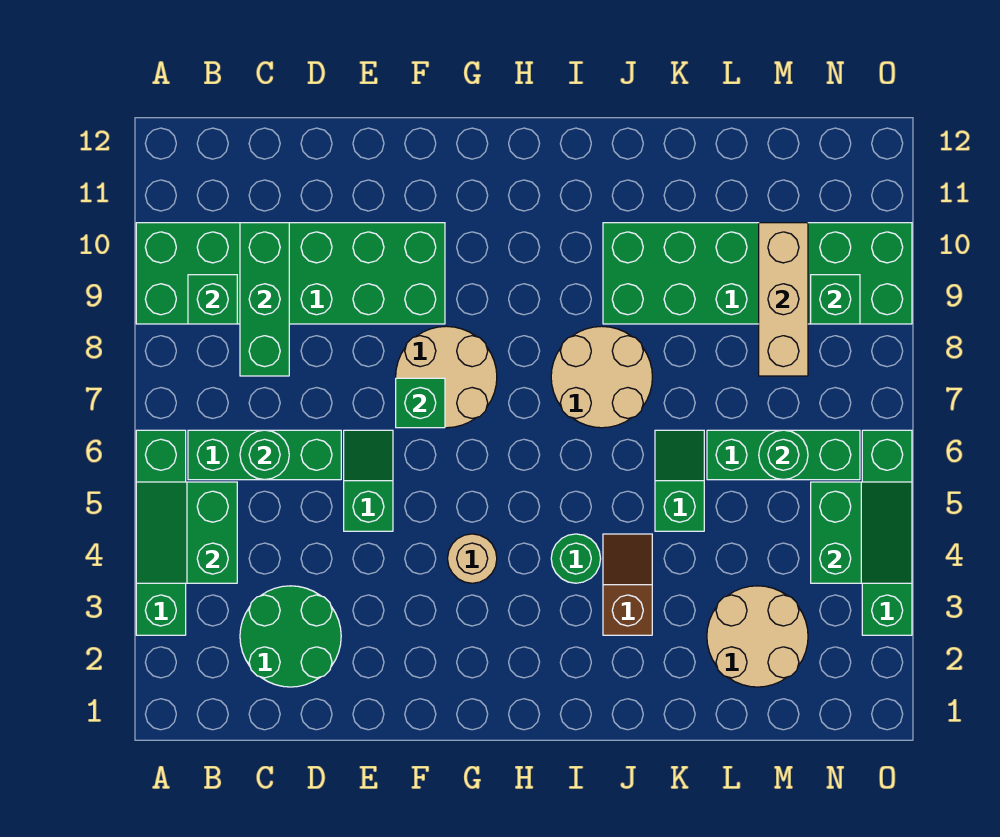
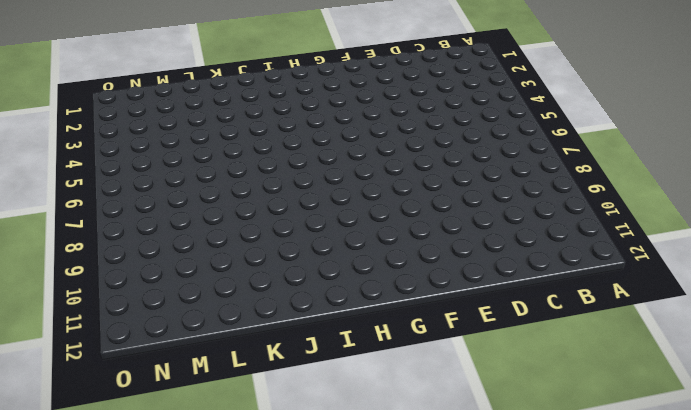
none -> green brick A3:A6 level 1
none -> green brick A9:F10 level 1
none -> green brick B6:D6 level 1

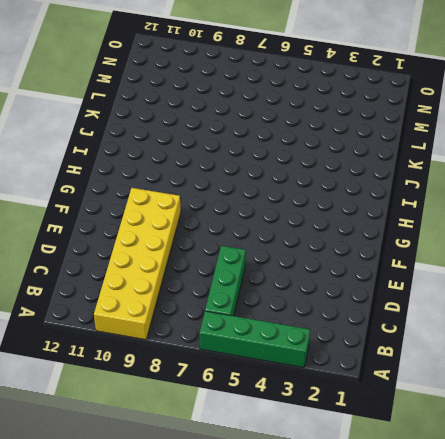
yellow brick A9:F10 level 1 -> green brick A9:F10 level 1
none -> green round brick C2:D3 level 1
none -> green slope E5:E6 level 1 top 5
none -> tan round brick F7:G8 level 1

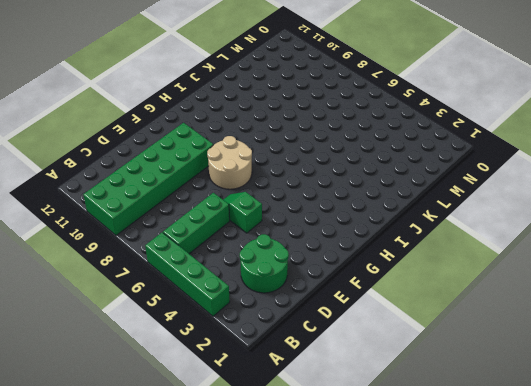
none -> tan round brick G4 level 1
none -> green round brick I4 level 1
none -> tan round brick I7:J8 level 1

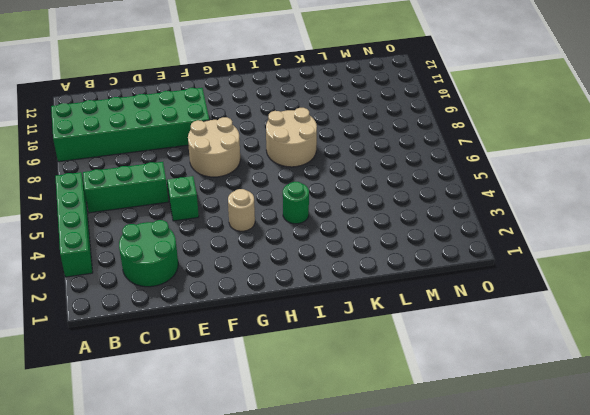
none -> brown slope J3:J4 level 1 top 3
none -> green brick J9:O10 level 1
none -> green slope K5:K6 level 1 top 5

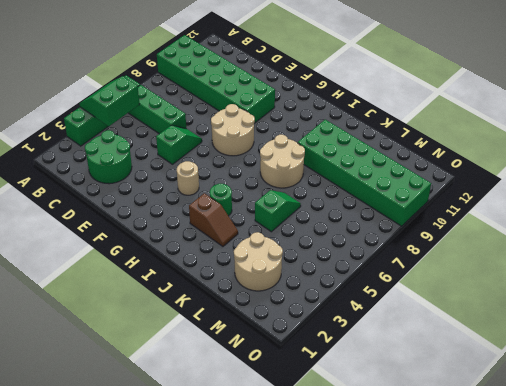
brown slope I3:J3 level 1 top I -> brown slope J3:J4 level 1 top 3
none -> green brick L6:N6 level 1
none -> green brick O3:O6 level 1
none -> green brick B9 level 2

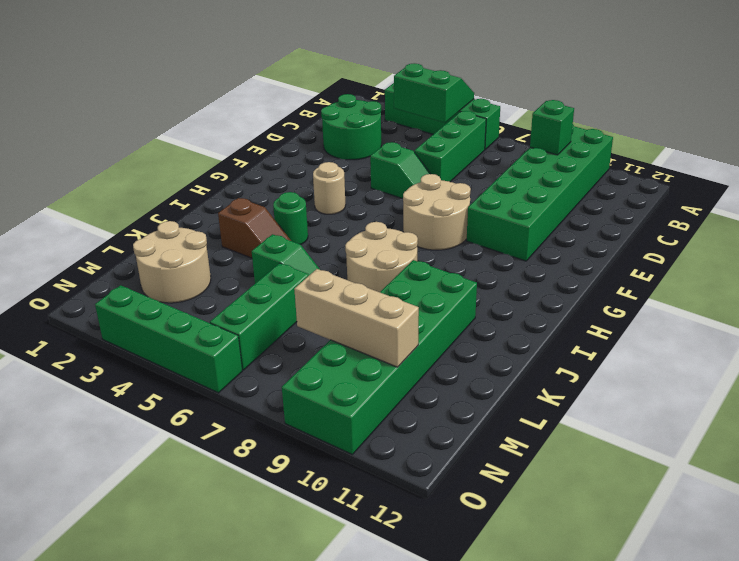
none -> green round brick C6 level 2
none -> green brick C8:C10 level 2
none -> green brick F7 level 2

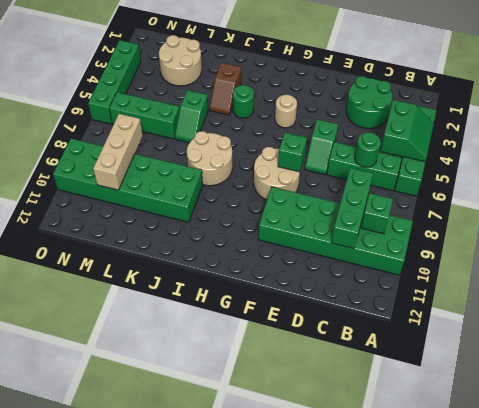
none -> green round brick M6 level 2
none -> green slope N4:O5 level 2 top N
none -> green brick N9 level 2

